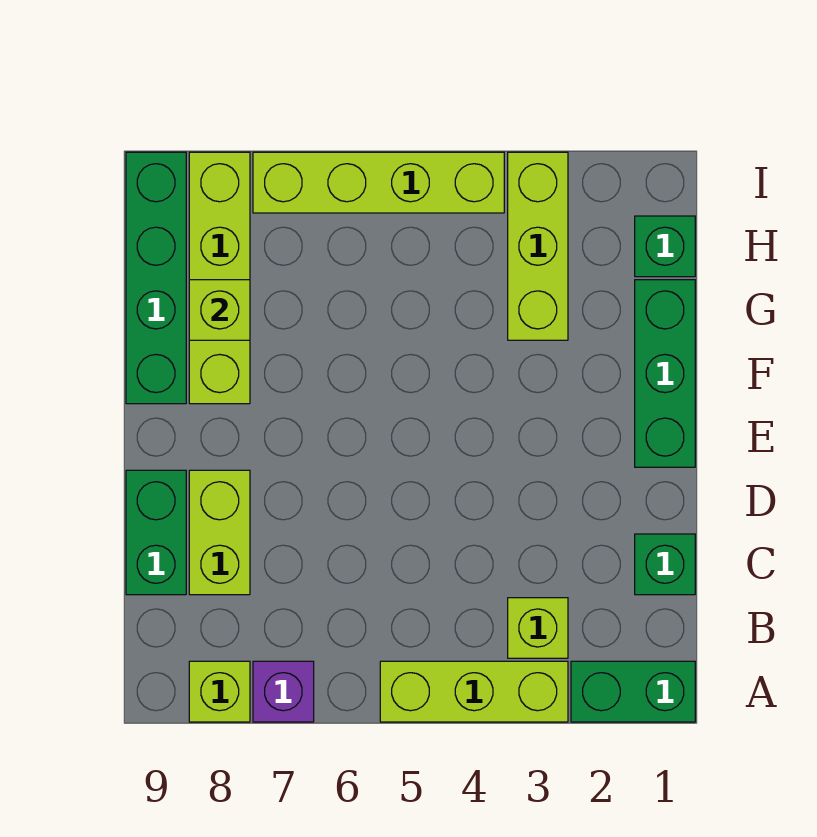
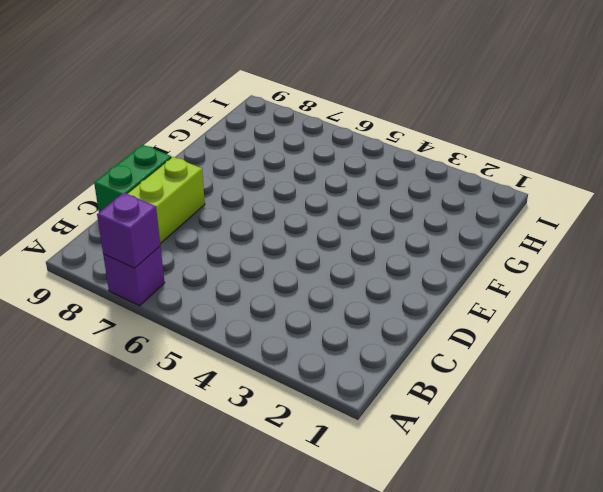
purple brick A7 level 2 -> none
none -> green brick A1:A2 level 1
none -> lime brick A3:A5 level 1
none -> lime brick A8 level 1

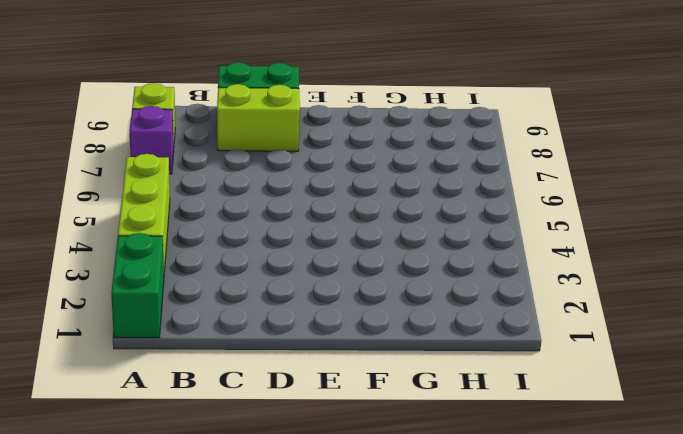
none -> lime brick B3 level 1
none -> green brick C1 level 1
none -> green brick E1:G1 level 1

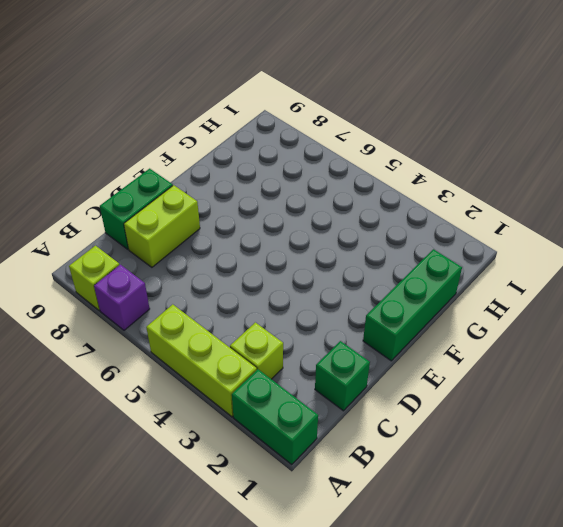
none -> lime brick F8:I8 level 1
none -> green brick F9:I9 level 1
none -> lime brick G3:I3 level 1

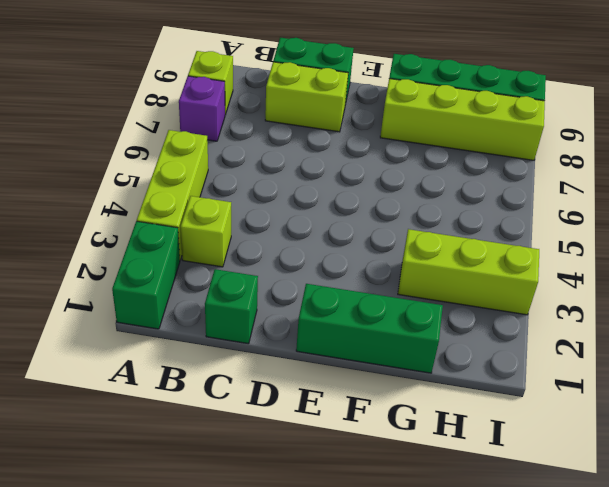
none -> green brick H1 level 1
none -> lime brick I4:I7 level 1
none -> lime brick G8 level 2

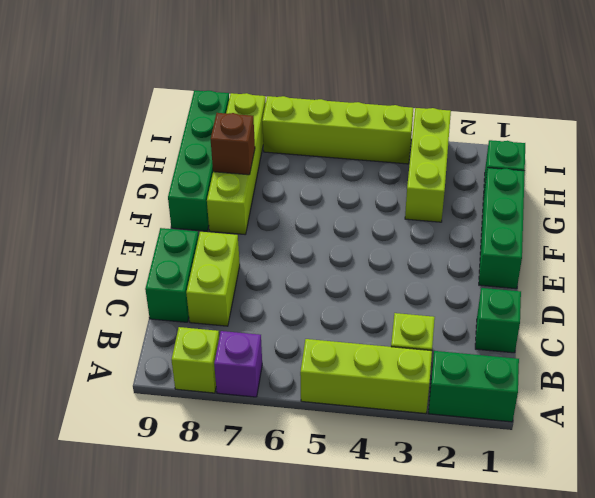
brown brick G8 level 2 -> lime brick G8 level 2

